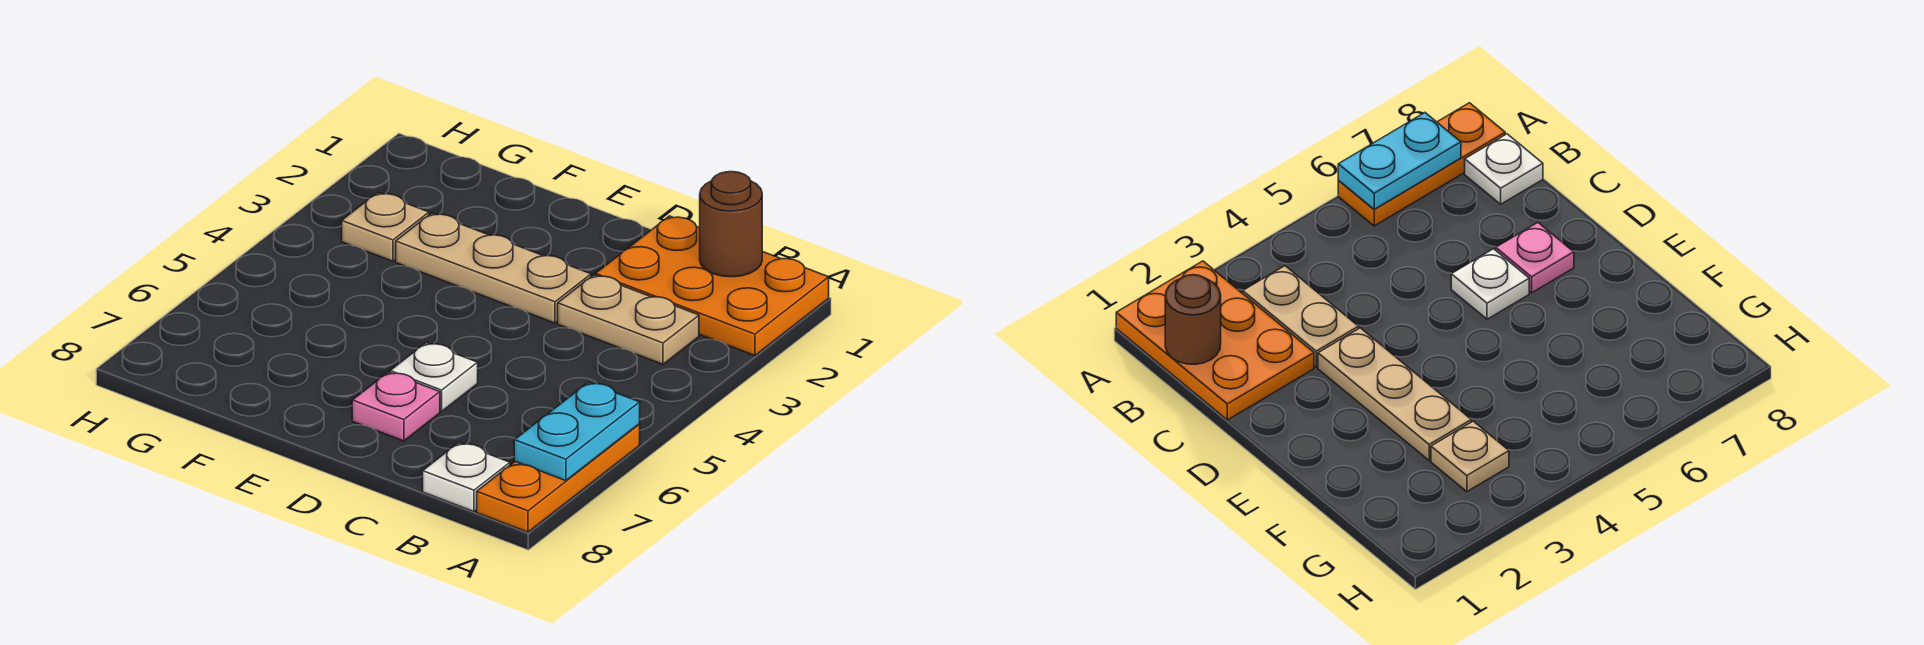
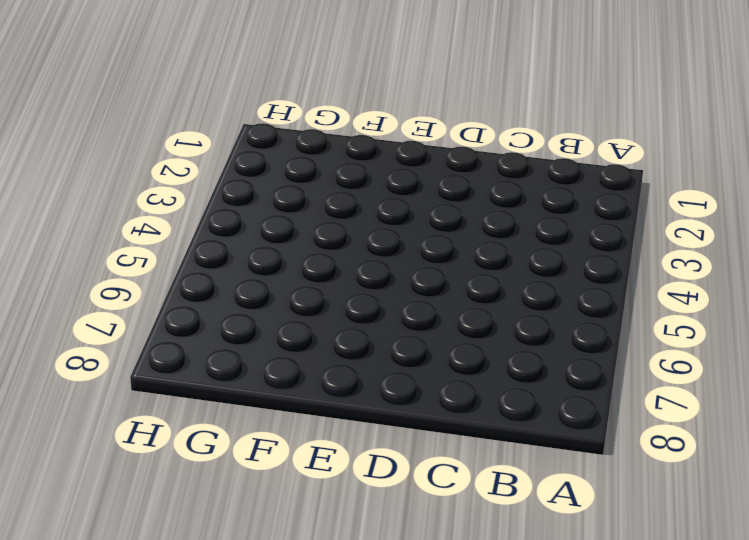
none -> orange plate A1:C2 level 1
none -> orange plate A6:A8 level 1

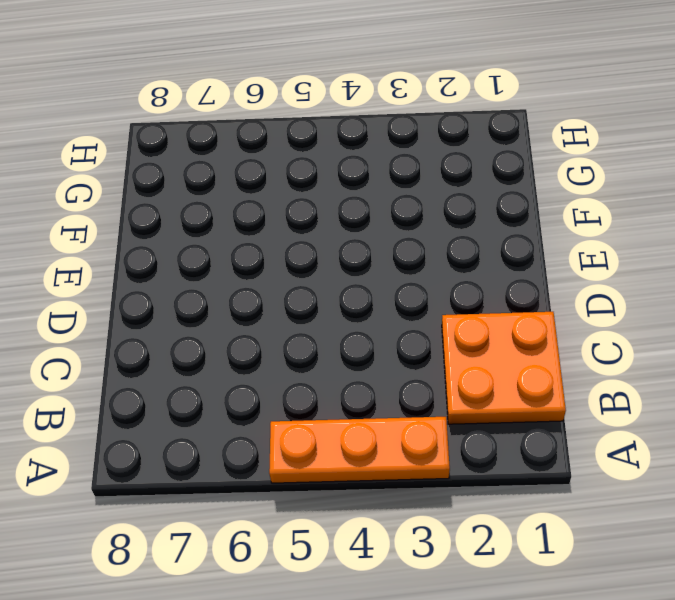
orange plate A3:A5 level 1 -> orange plate A6:A8 level 1
orange plate B1:C2 level 1 -> orange plate A1:C2 level 1
none -> tan plate B3:C3 level 1
none -> white plate B8 level 1

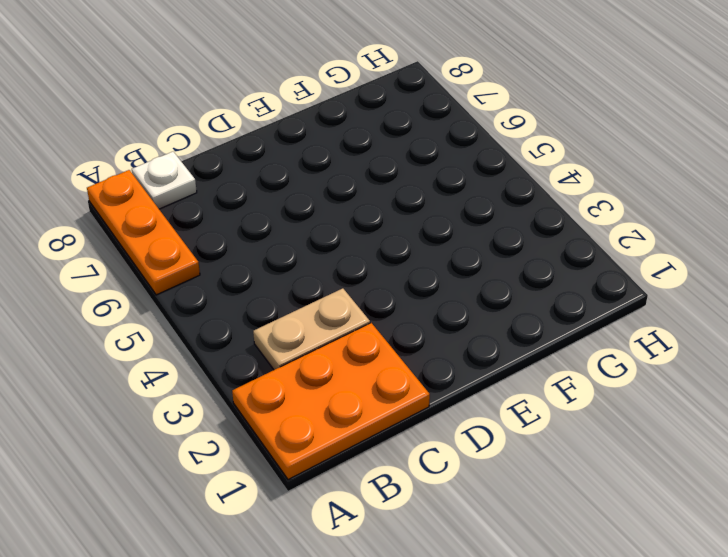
none -> tan plate D3:F3 level 1
none -> white plate D6 level 1

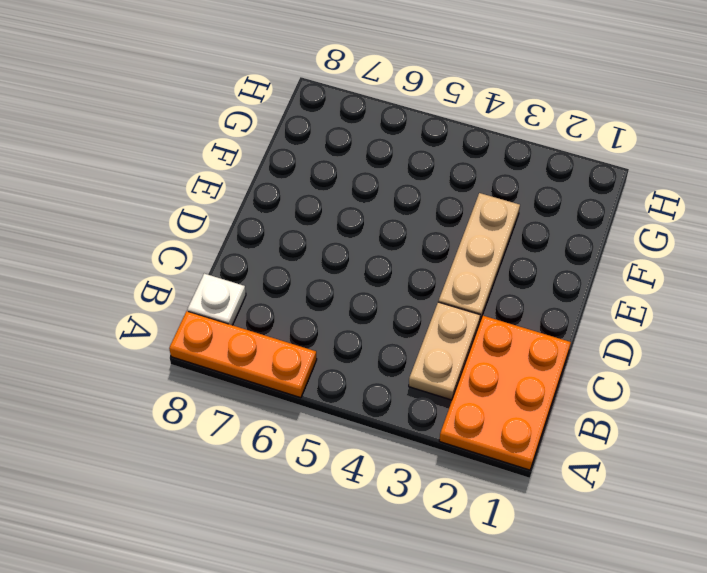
none -> white plate D6 level 1
none -> pink plate D7 level 1

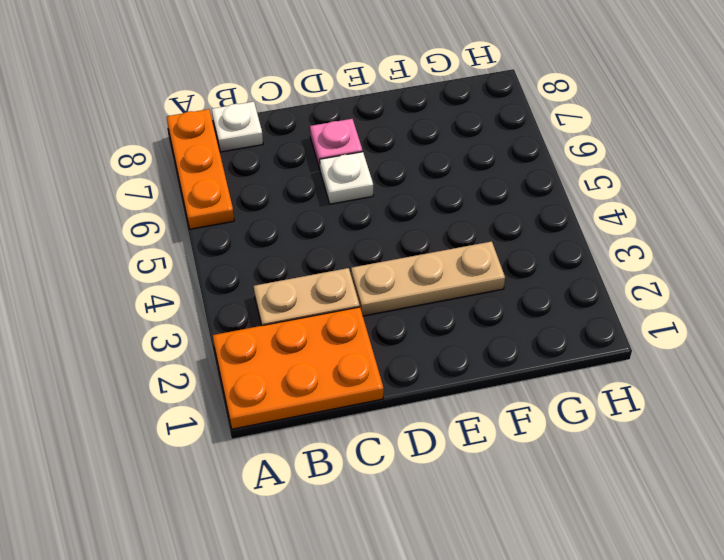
none -> tan plate G3 level 1
none -> cyan plate A6:A7 level 2

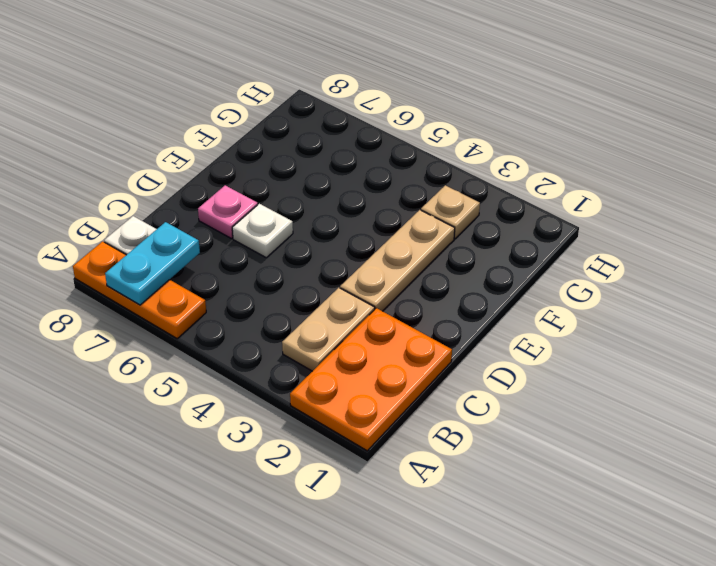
cyan plate A7:B7 level 2 -> cyan plate A6:A7 level 2
none -> brown round brick B1 level 2

